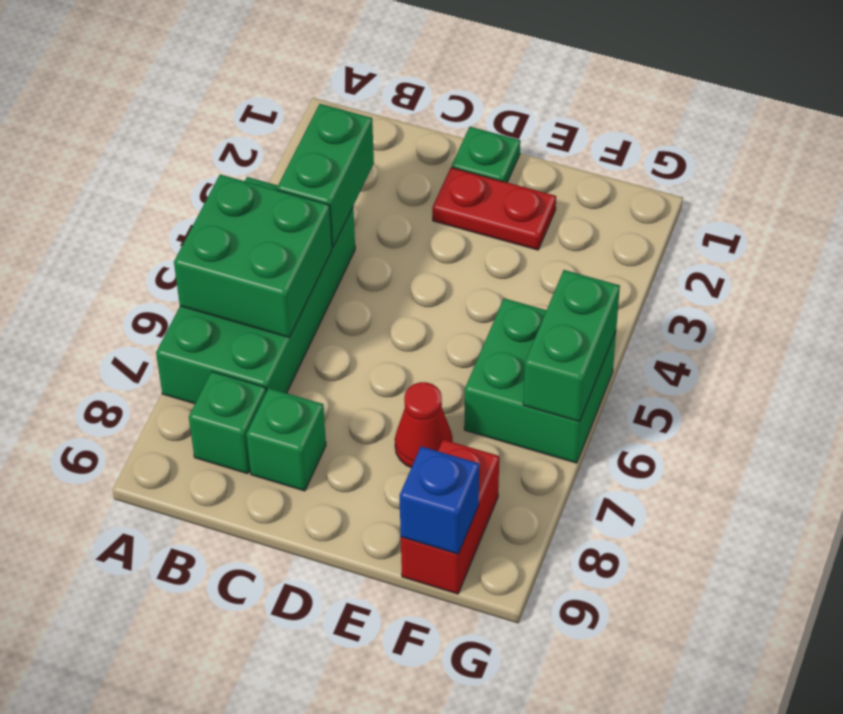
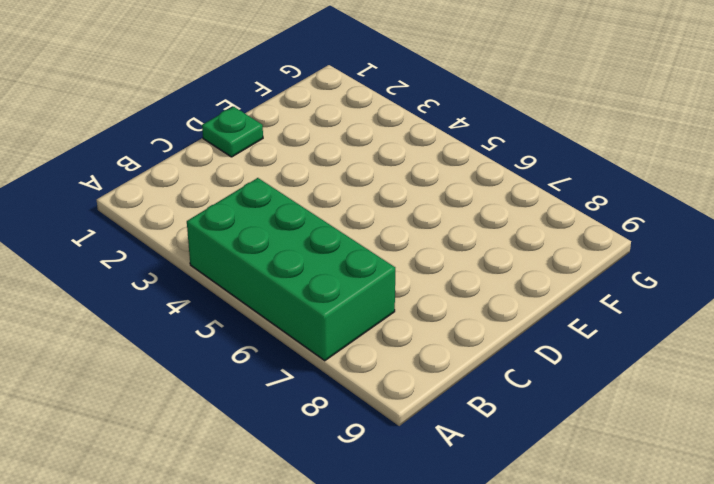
none -> green brick B8 level 1
none -> green brick C8 level 1
none -> red plate D2:E2 level 1

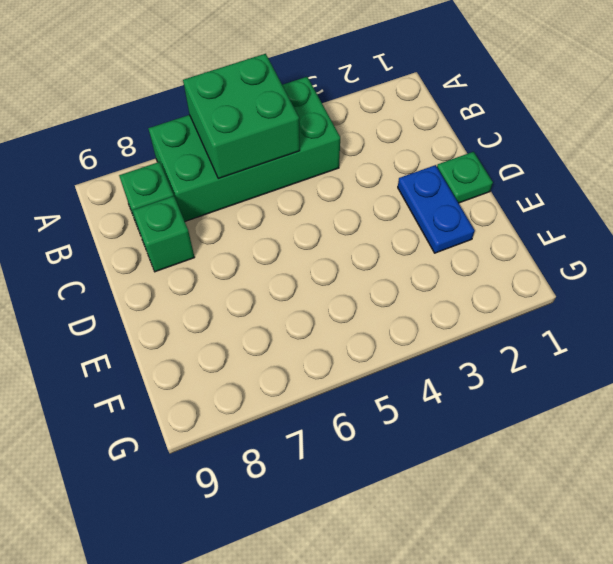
blue plate D2:E2 level 1 -> red plate D2:E2 level 1
none -> red cone E7 level 1
none -> green brick F5:G6 level 1
none -> red brick F8:F9 level 1

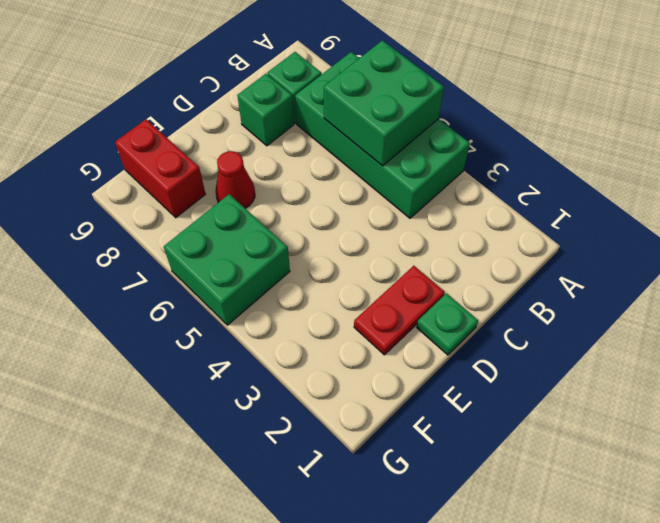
none -> green brick B3:B4 level 2
none -> blue brick F9 level 2
none -> green brick G5:G6 level 2

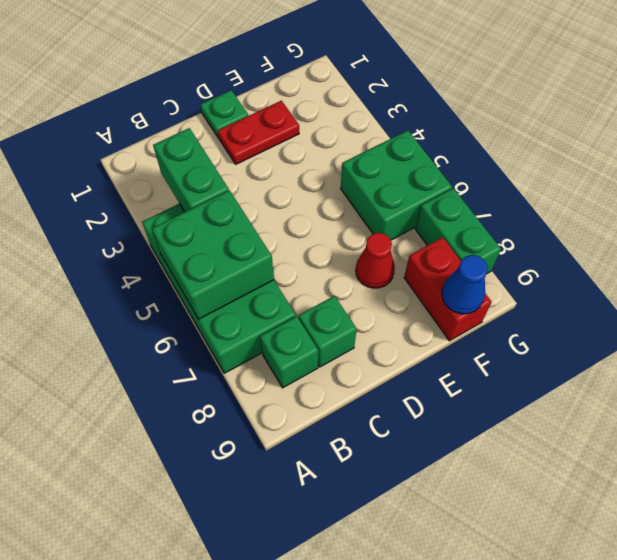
blue cone F9 level 2 -> blue brick F9 level 2
green brick G7:G8 level 1 -> green brick G5:G6 level 2

